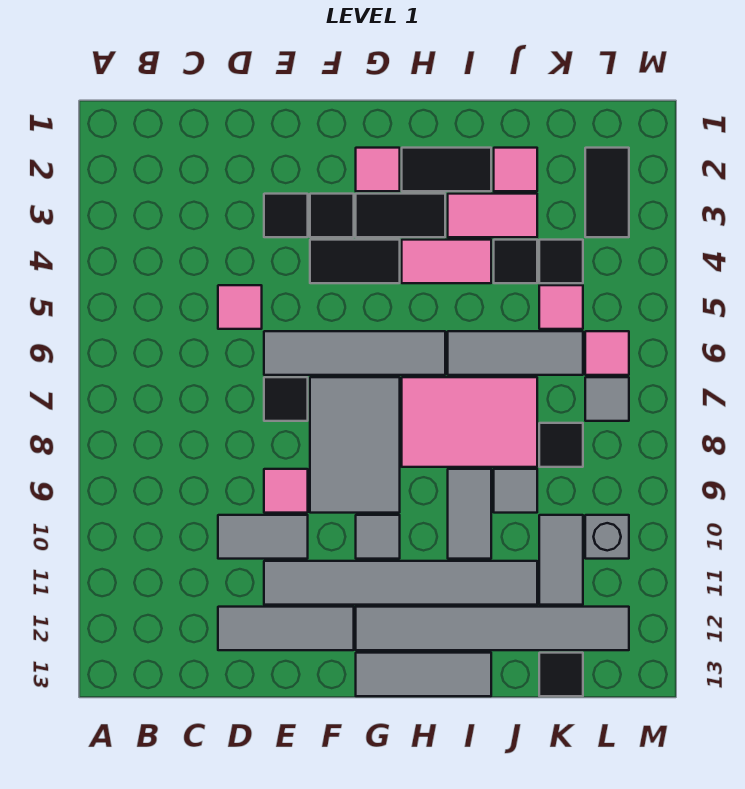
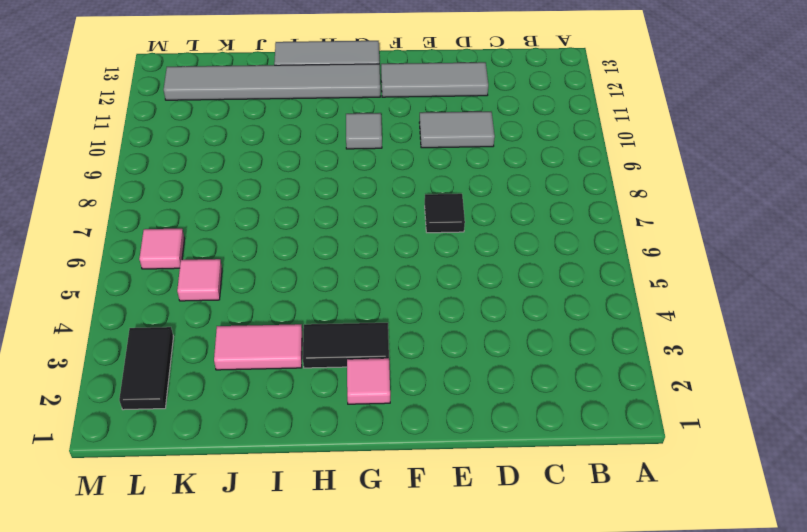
none -> pink tile D5 level 1
none -> black tile E3 level 1
none -> grey tile E6:H6 level 1
none -> pink tile E9 level 1

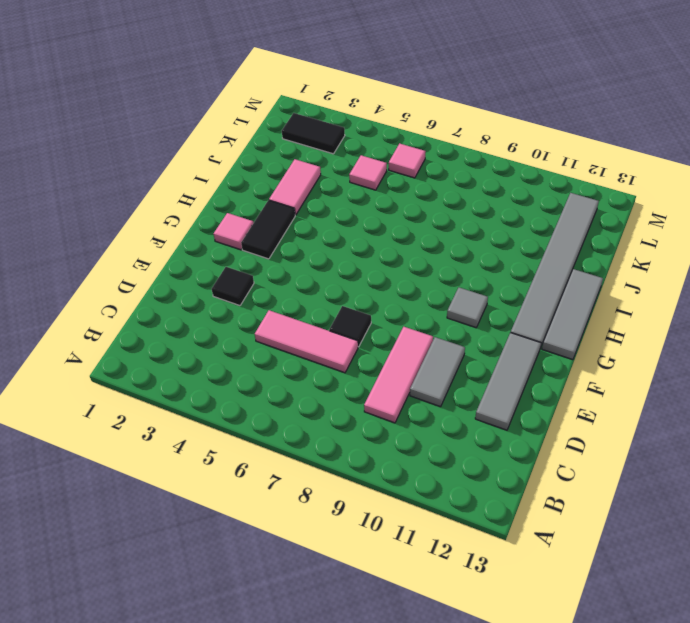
pink tile C9:E9 level 1 -> pink tile E9 level 1
pink tile D5:D7 level 1 -> pink tile D5 level 1
none -> grey tile E6:H6 level 1
none -> grey tile E11:J11 level 1
none -> black tile F3 level 1
none -> black tile F4:G4 level 1

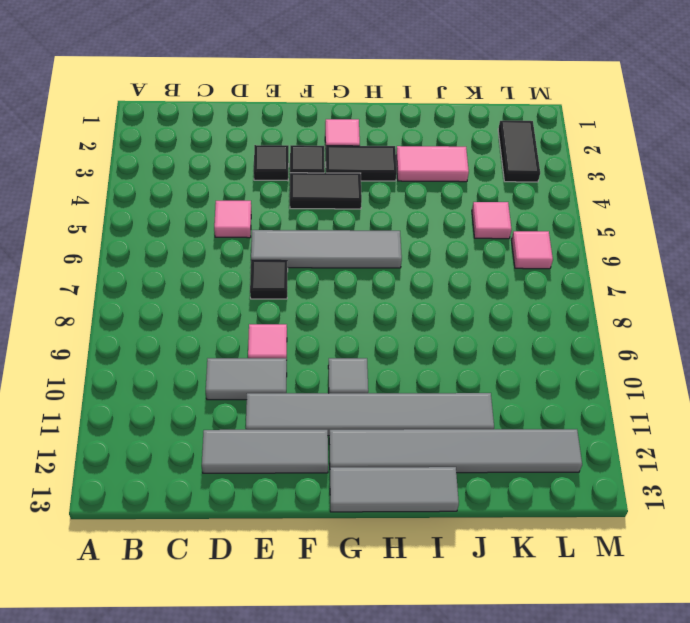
none -> grey tile F7:G9 level 1
none -> black tile H2:I2 level 1
none -> pink tile H4:I4 level 1
none -> pink tile H7:J8 level 1

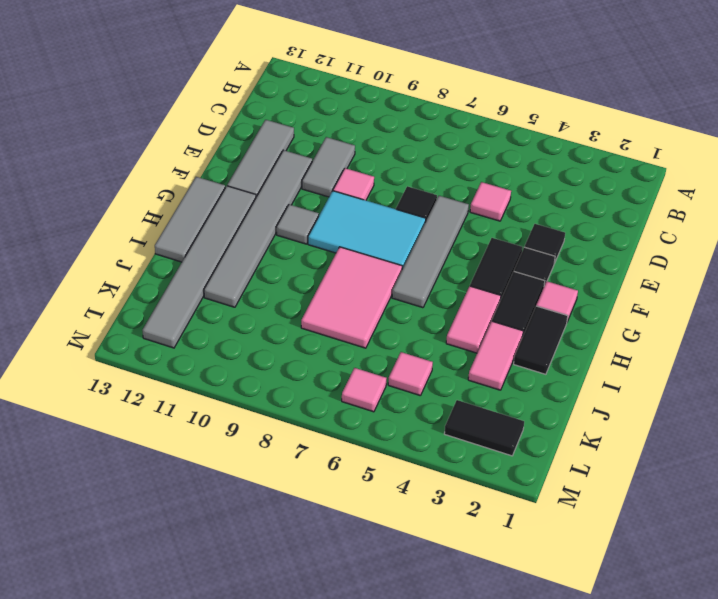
cyan tile F7:G9 level 1 -> grey tile F7:G9 level 1
none -> grey tile I6:K6 level 1
none -> grey tile I9:I10 level 1
none -> pink tile J2 level 1
none -> black tile J4 level 1

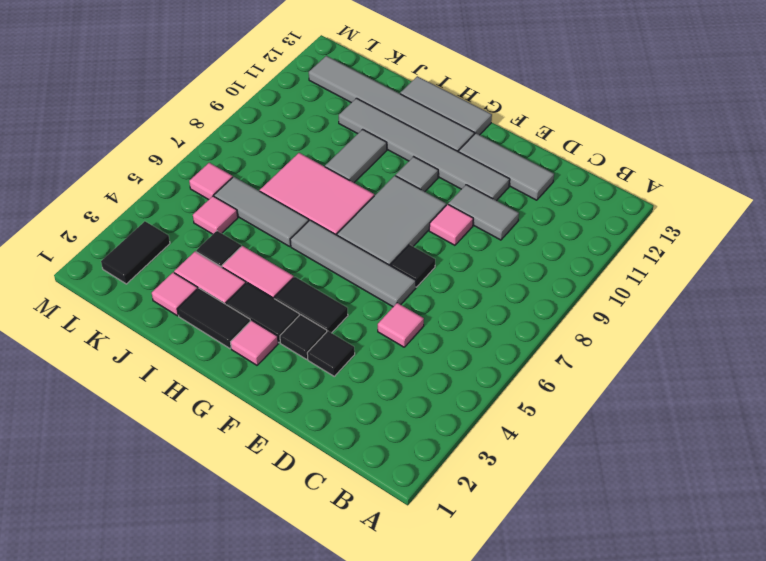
none -> grey tile J9 level 1
none -> black tile K4 level 1
none -> black tile K8 level 1
none -> grey tile K10:K11 level 1

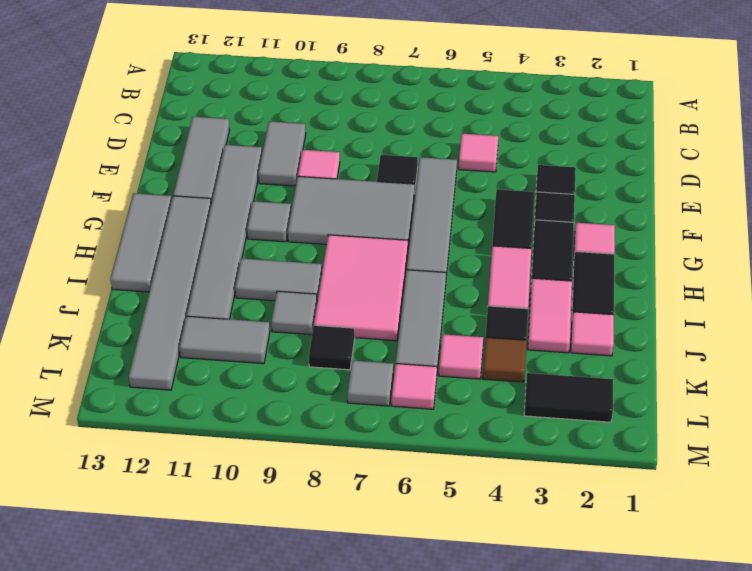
brown tile K4 level 1 -> black tile K4 level 1
none -> black tile K13 level 1
none -> grey brick L10 level 1

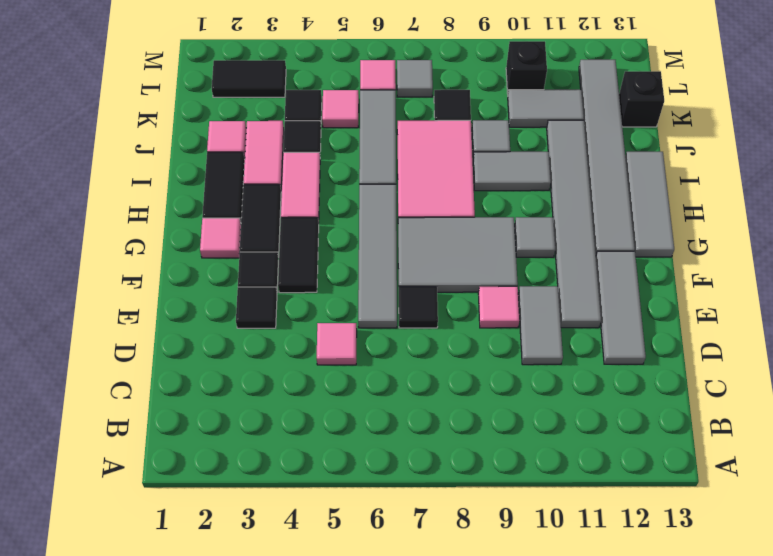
black brick K13 level 1 -> black tile K13 level 1
black brick L10 level 1 -> grey brick L10 level 1

